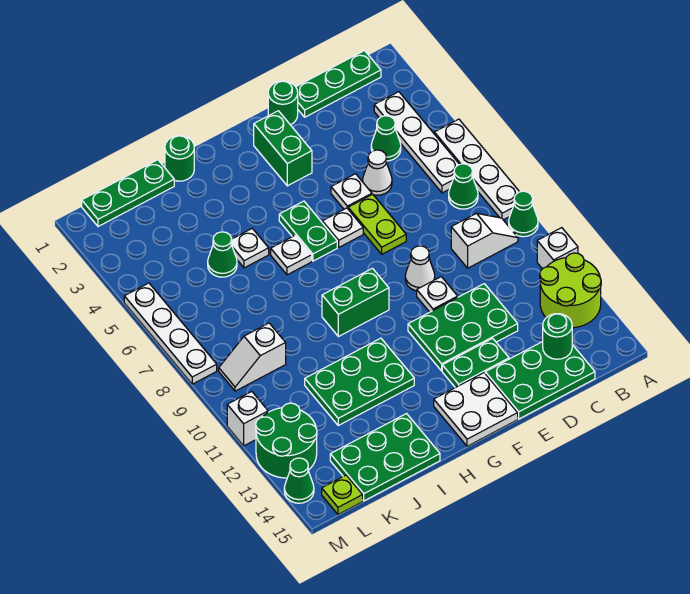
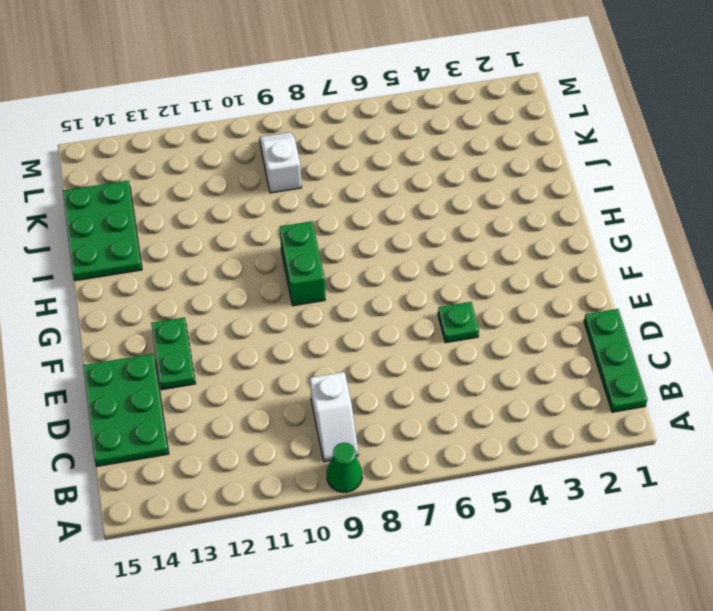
green plate E5 level 1 -> white plate E5 level 1
none -> white plate A5:A8 level 1
none -> white brick A11 level 1
none -> lime round brick A12:B13 level 1
none -> white plate B3:B6 level 1

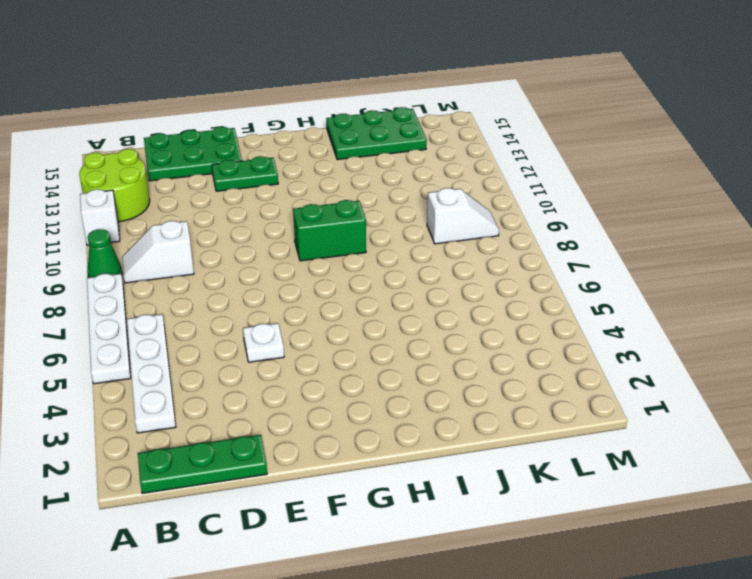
none -> green cone B7 level 1
none -> green cone C4 level 1
none -> white cone D5 level 1
none -> green plate D11:F12 level 1

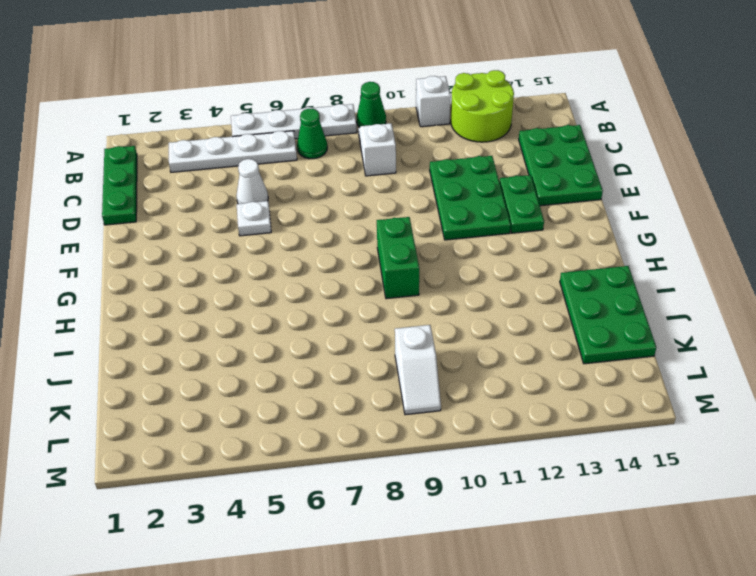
none -> green cone C4 level 1
none -> green round brick E1 level 1
none -> lime plate E6:E7 level 1
none -> white cone E9 level 1

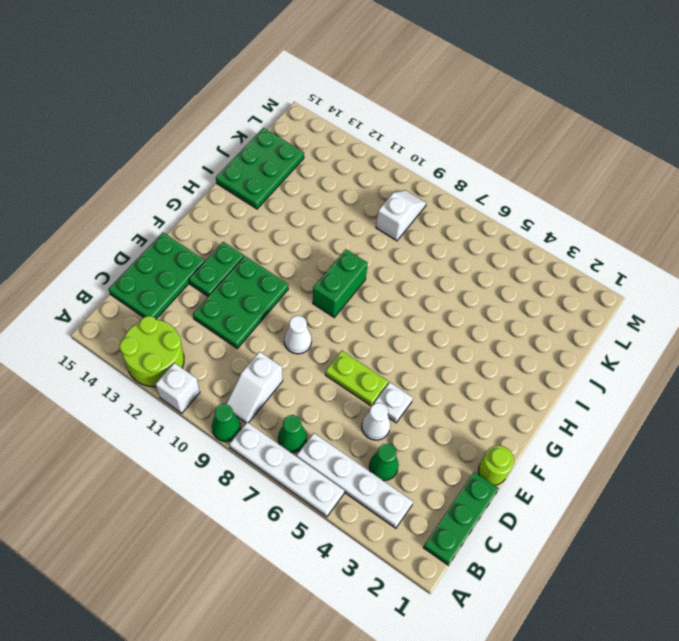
lime round brick E1 level 1 -> green round brick E1 level 1
none -> white plate E10 level 1
none -> green brick F2:F3 level 1
none -> white plate F6 level 1
none -> white plate F14:G15 level 1

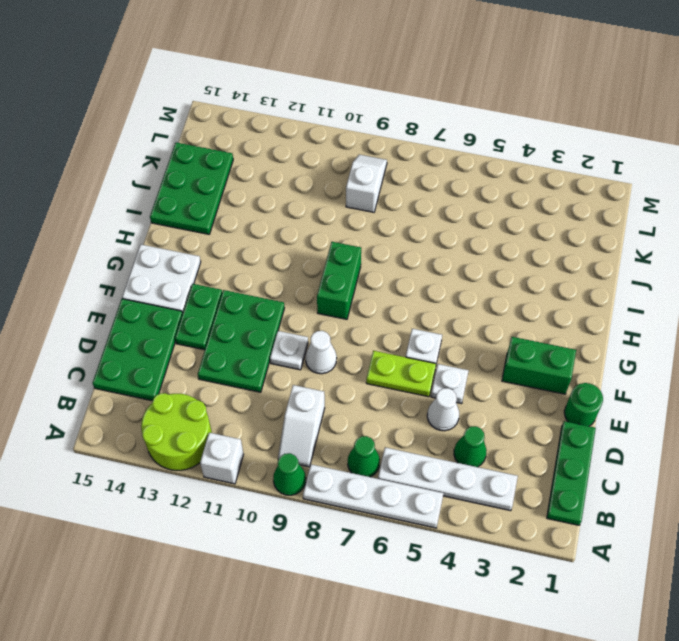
none -> green plate G5:G6 level 1
none -> white plate H6 level 1
none -> green plate H11:J12 level 1
none -> green round brick I1 level 1

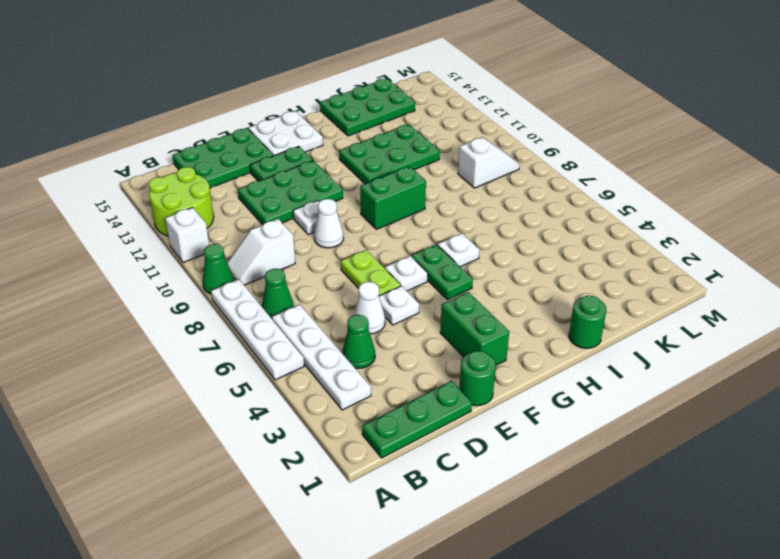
none -> white plate I5 level 1
none -> green plate J1:L1 level 1
none -> green cone J5 level 1
none -> green round brick L12:M13 level 1

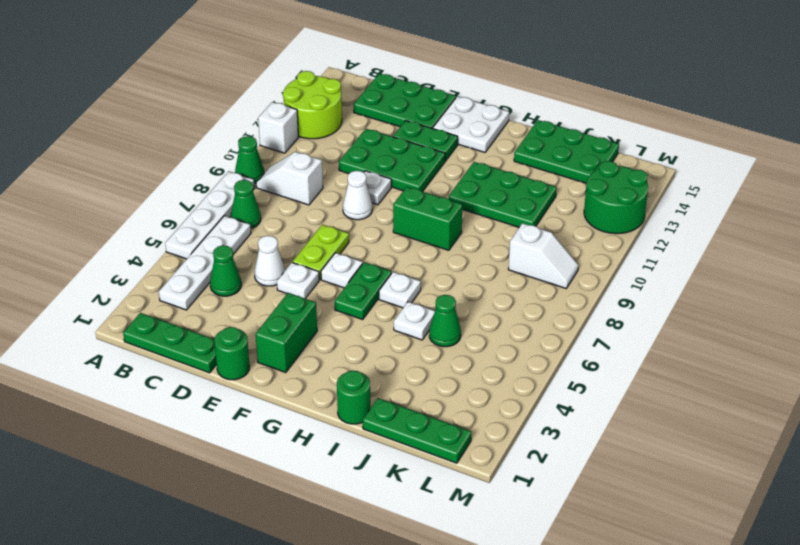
none -> lime plate L15 level 1
none -> white plate M5:M8 level 1
none -> white brick M11 level 1
none -> green cone M14 level 1

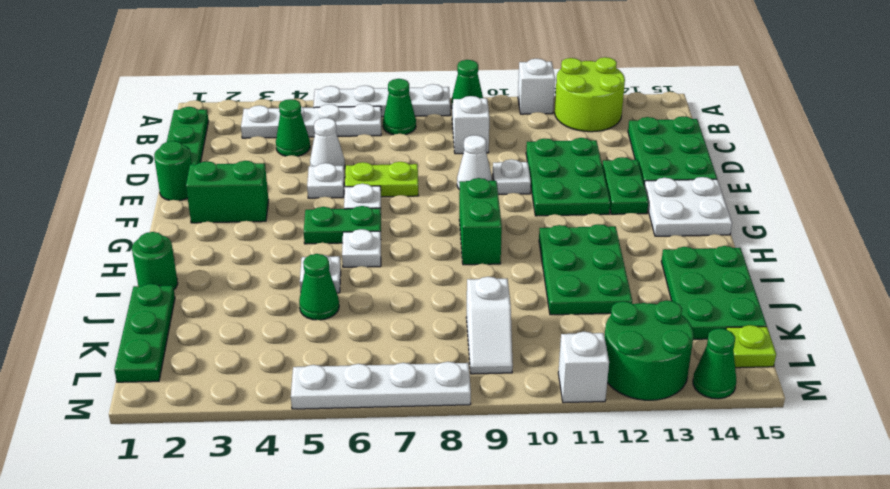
none -> green round brick C14 level 2

